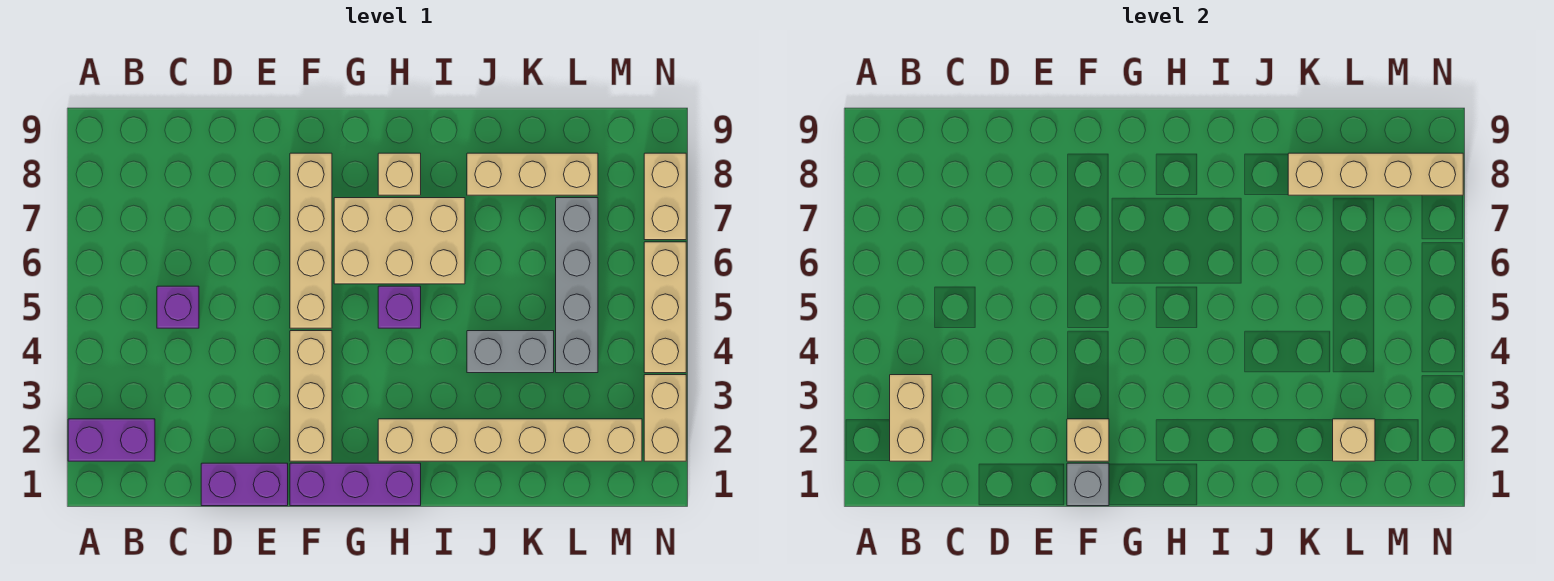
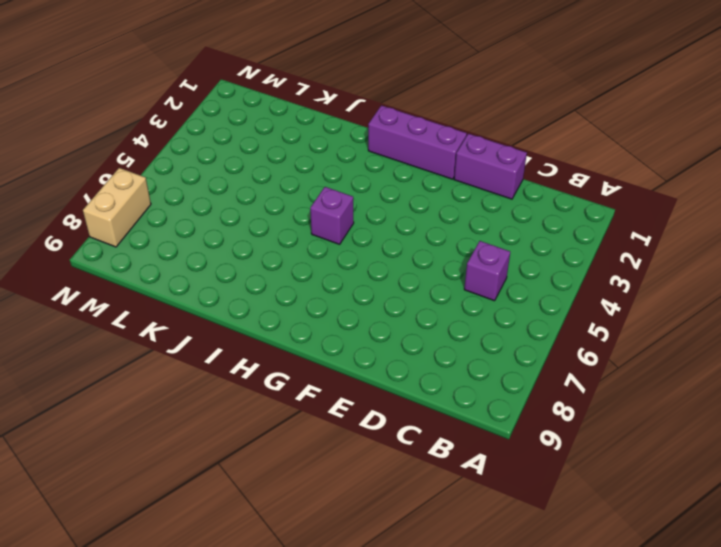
none -> purple brick A2:B2 level 1
none -> tan brick F2:F4 level 1
none -> tan brick F5:F8 level 1

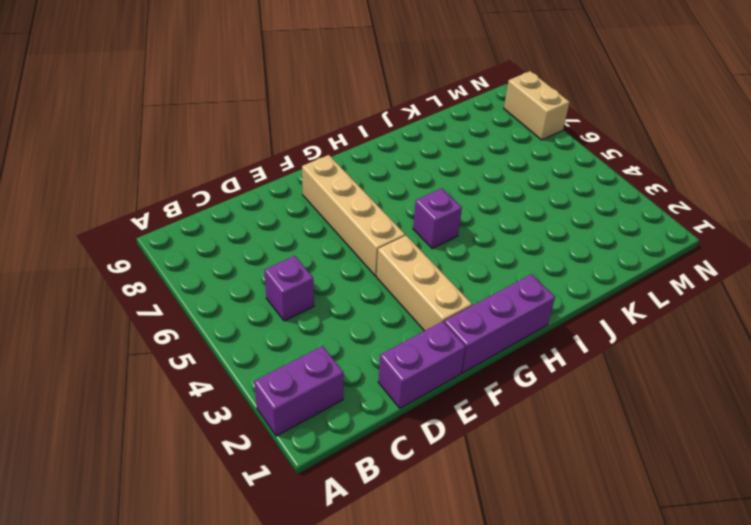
none -> tan brick G6:I7 level 1
none -> tan brick H2:M2 level 1
none -> tan brick H8 level 1

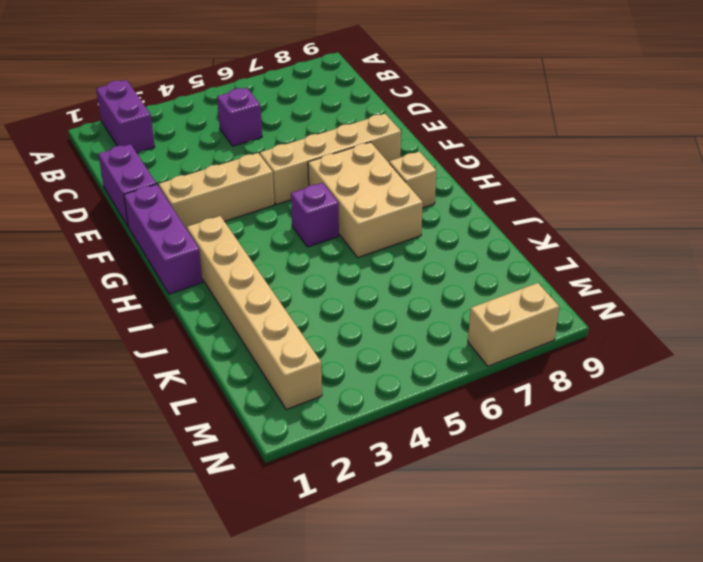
none -> grey brick J4:K4 level 1
none -> tan brick J8:L8 level 1
none -> grey brick L4:L7 level 1

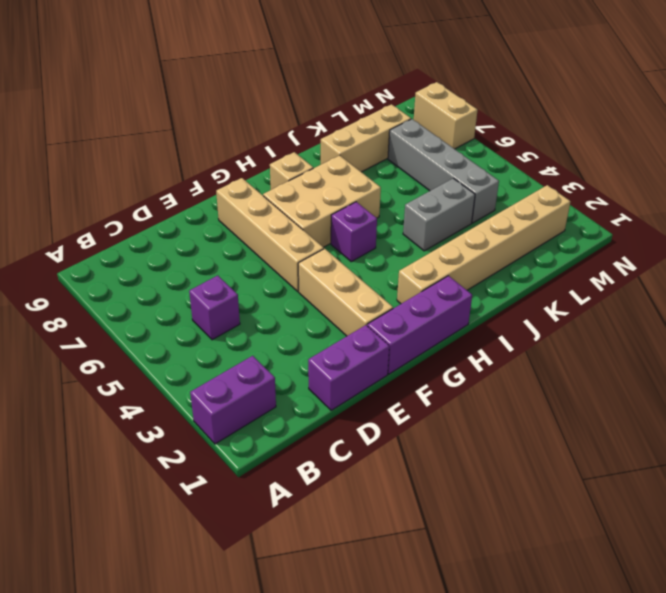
none -> tan brick N2:N3 level 1
none -> tan brick N4:N6 level 1
none -> tan brick B2:B3 level 2

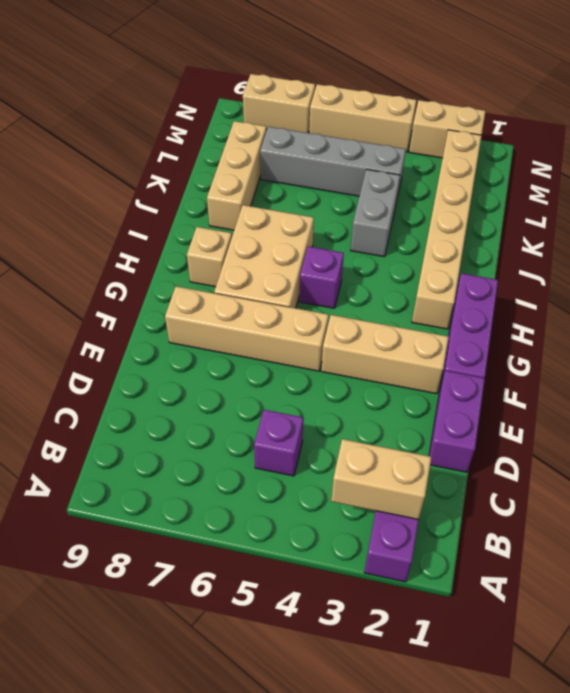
none -> grey brick F1 level 2
none -> tan brick F2 level 2
none -> tan brick K8:N8 level 2

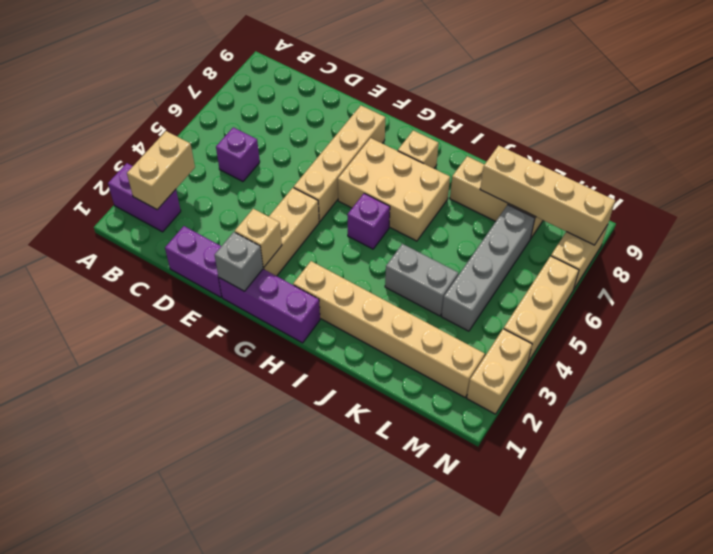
none -> tan brick L2 level 2

